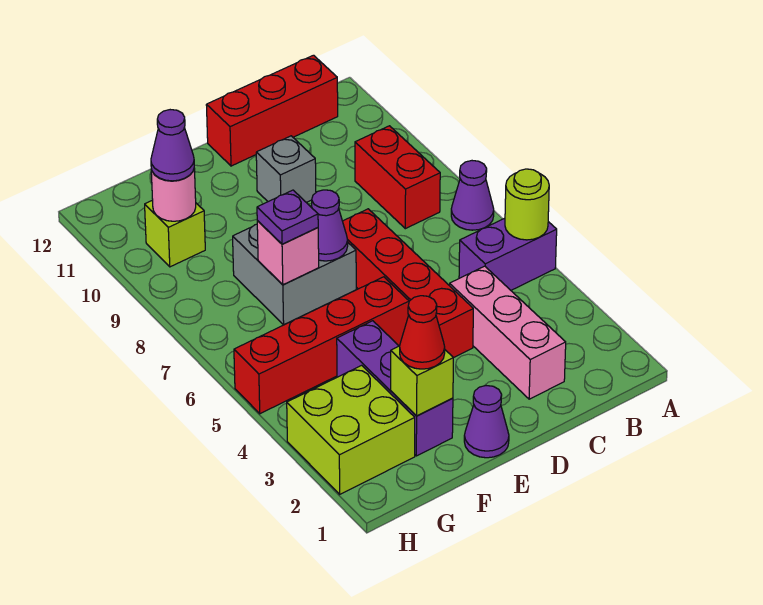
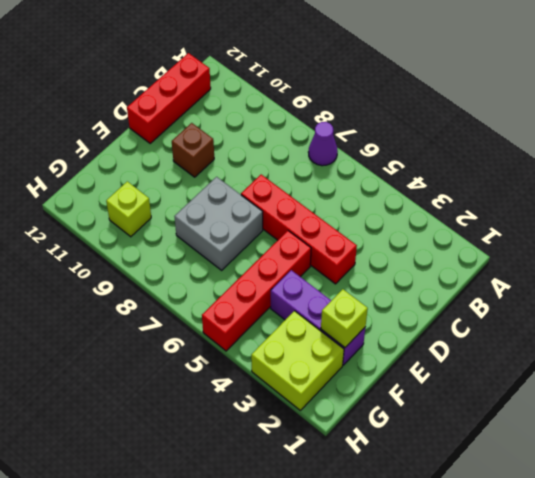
brown brick D10 level 1 -> grey brick D10 level 1
none -> purple brick A5:B5 level 1
none -> red brick B8:B9 level 1
none -> pink brick C2:C4 level 1

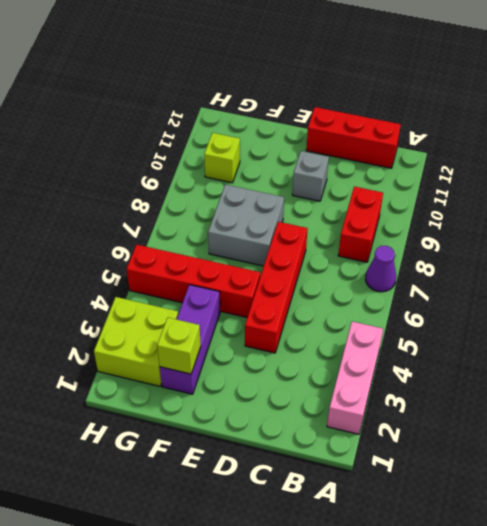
pink brick A2:A4 level 1 -> pink brick C2:C4 level 1
none -> purple brick A5:B5 level 1
none -> purple cone E1 level 1
none -> lime round brick A5 level 2

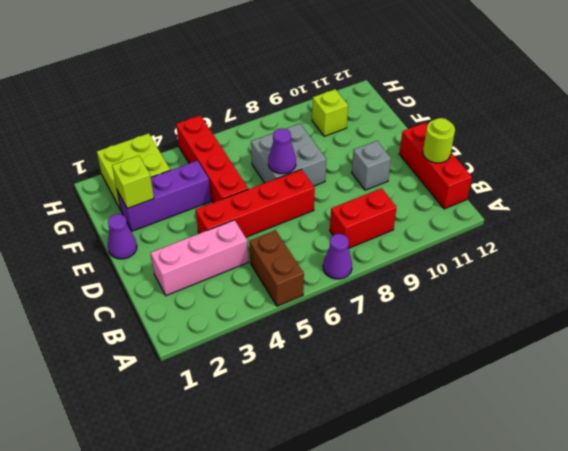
brown brick A5:B5 level 1 -> purple brick A5:B5 level 1
lime round brick C12 level 2 -> lime round brick A5 level 2
none -> pink brick F7 level 2
none -> pink round brick G10 level 2
none -> red cone F2 level 3

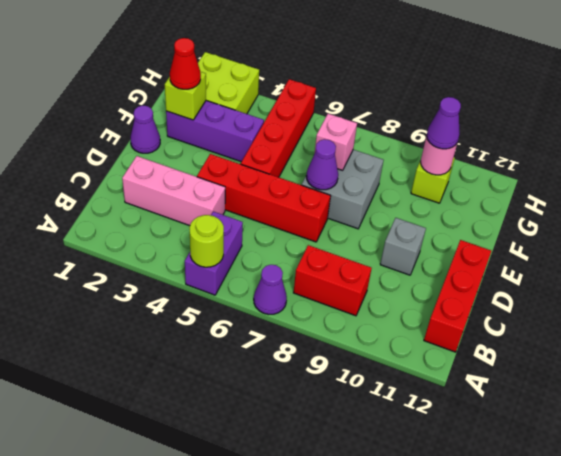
none -> purple plate F7 level 3

